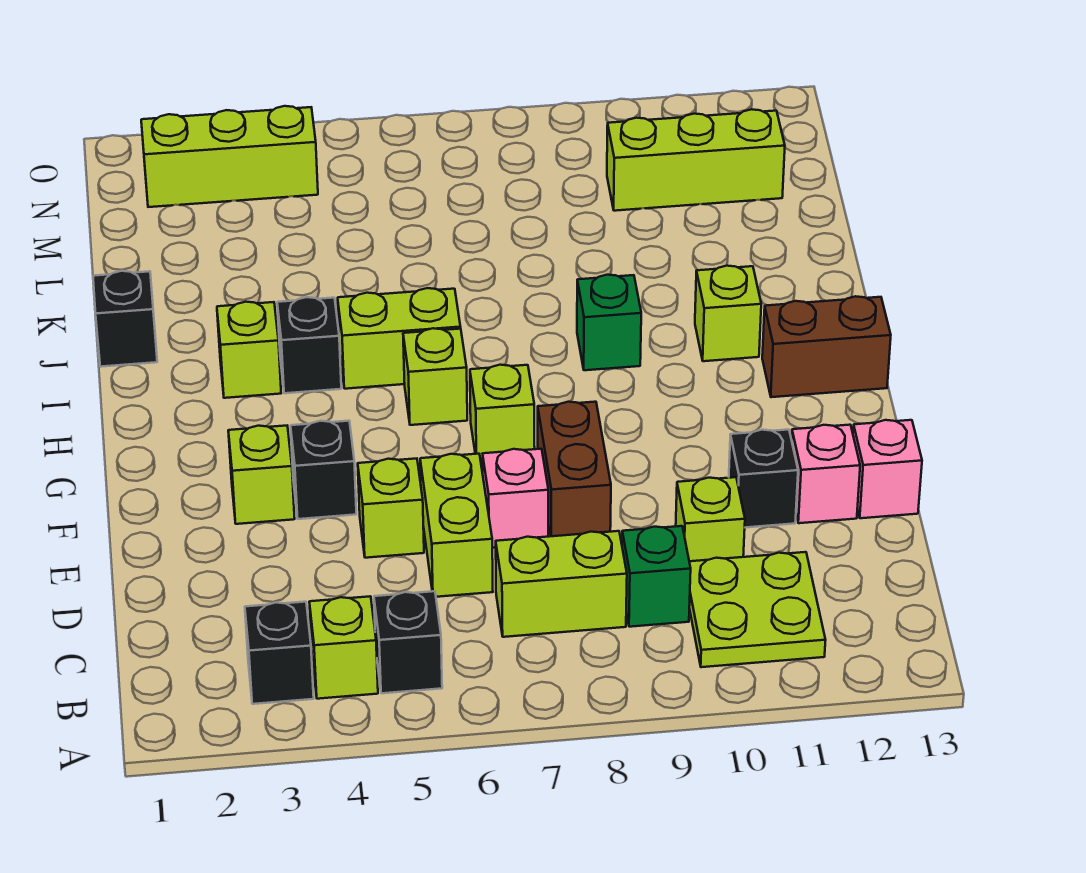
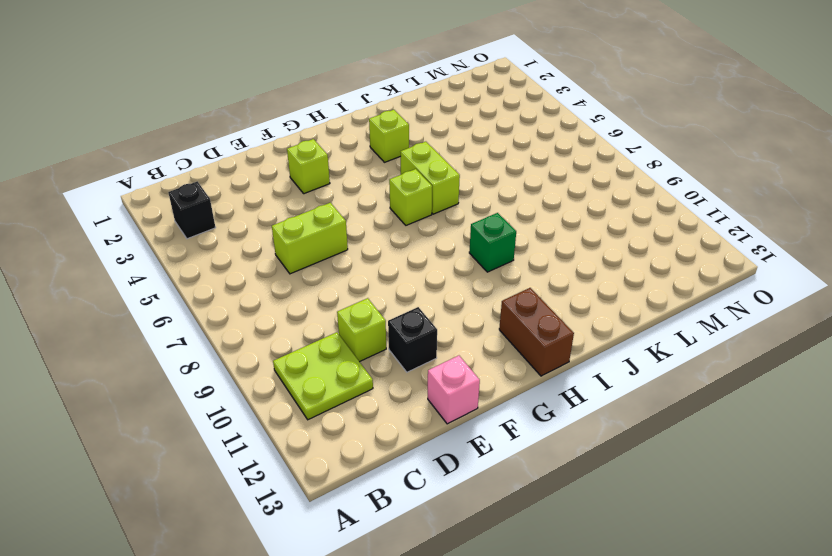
none -> lime brick B4 level 1
none -> black brick B5 level 1
none -> lime brick C7:C8 level 1

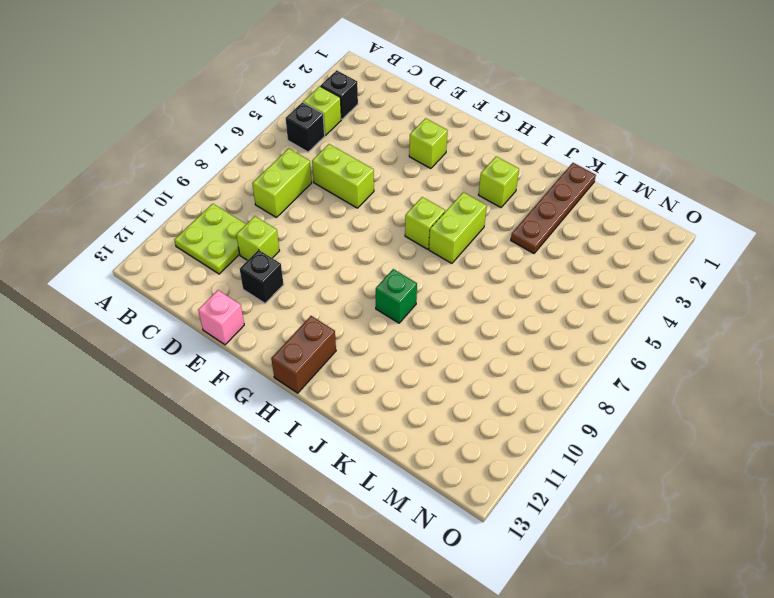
brown plate K1:K4 level 1 -> none
none -> green brick C9 level 1
none -> lime brick E5 level 1
none -> pink brick E7 level 1

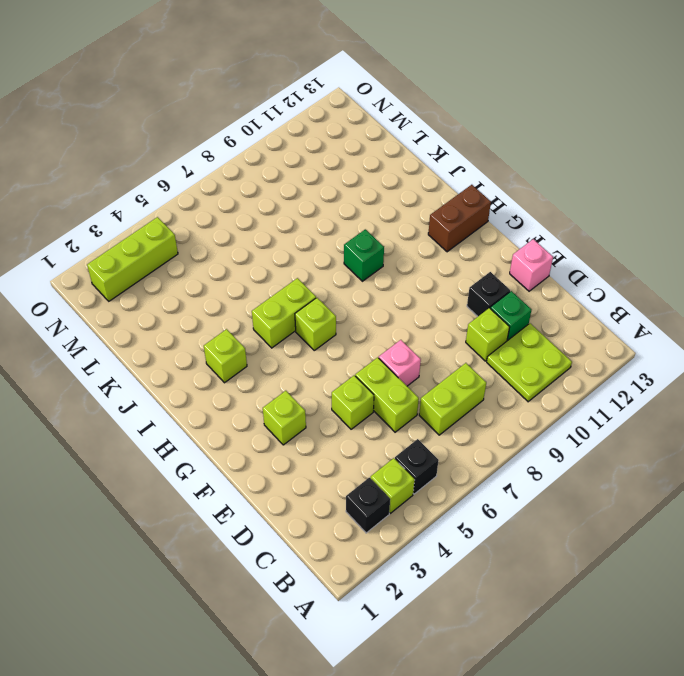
green brick D11 level 1 -> green brick C9 level 1
none -> brown brick E8:F8 level 1
none -> pink brick E12 level 1
none -> black brick F4 level 1

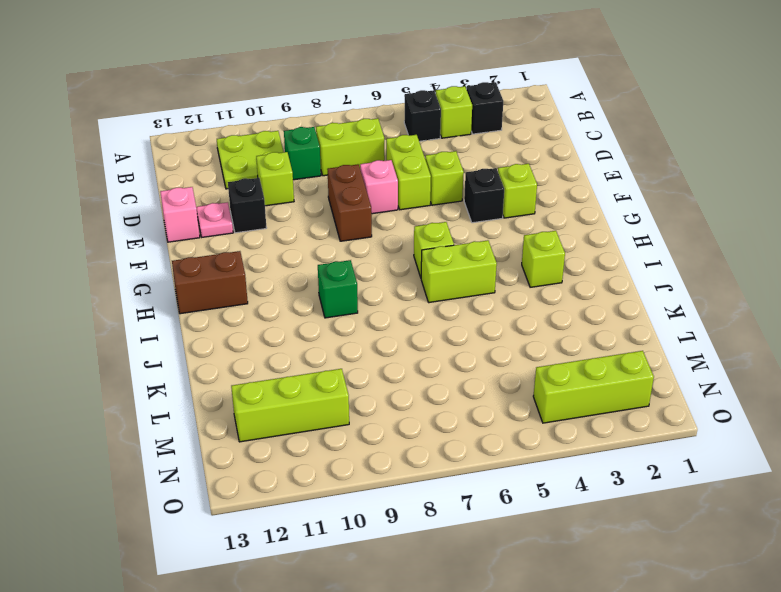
pink plate E12 level 1 -> pink brick E12 level 1
none -> lime brick G7 level 1
none -> black brick I4 level 1
none -> lime brick I11 level 1

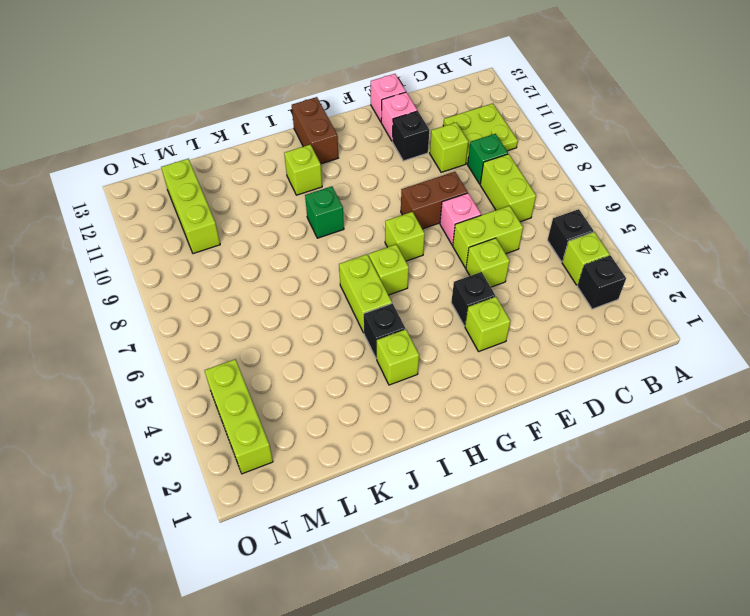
none -> black brick J1 level 1

